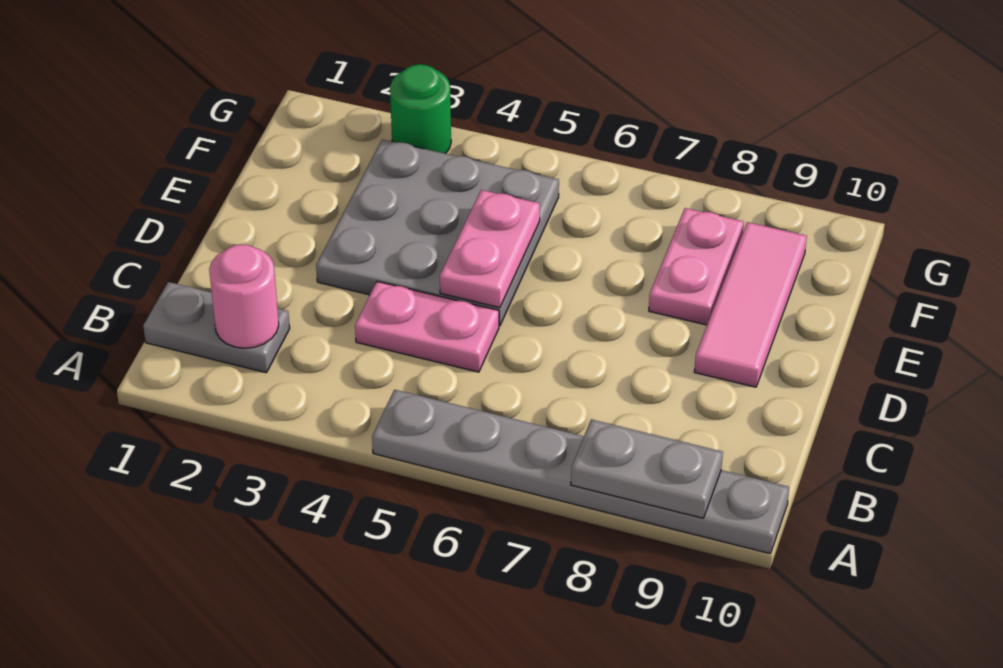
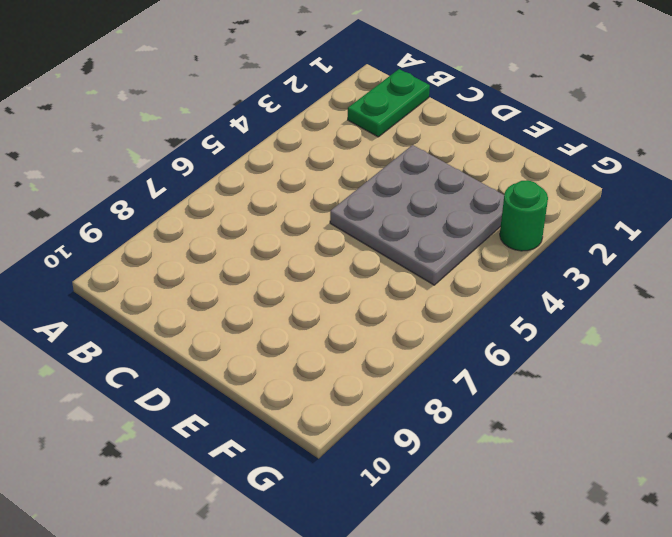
green plate B1:B2 level 1 -> grey plate B1:B2 level 1
none -> grey plate A5:A10 level 1
none -> pink plate C4:C5 level 1

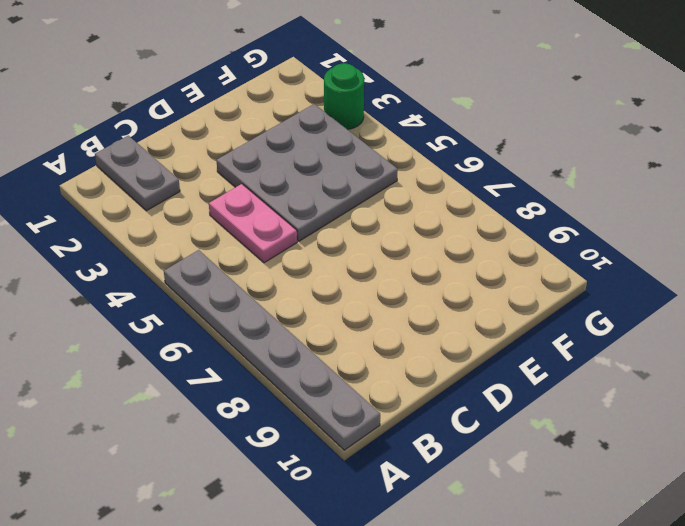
none -> pink tile D9:F9 level 1
none -> pink plate E8:F8 level 1

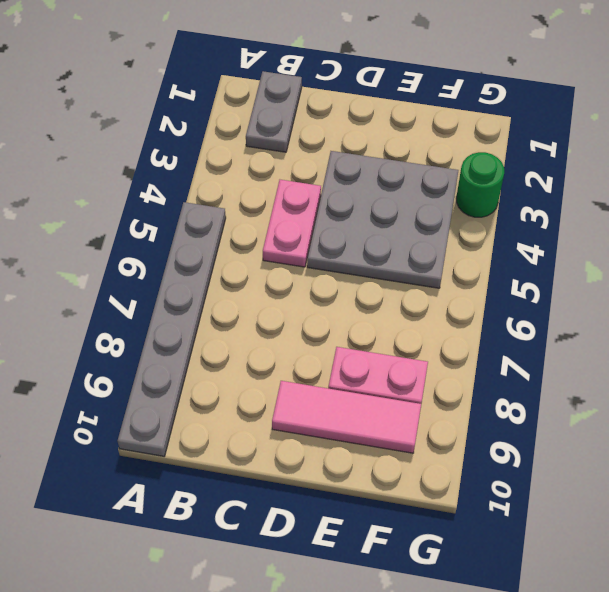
none -> grey plate A8:A9 level 2
none -> pink round brick B2 level 2

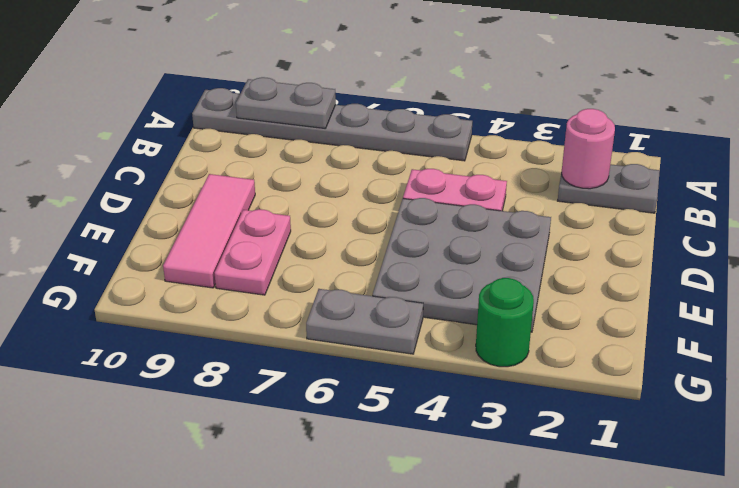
grey plate G5:G6 level 1 -> none
none -> pink plate D5:E5 level 2

